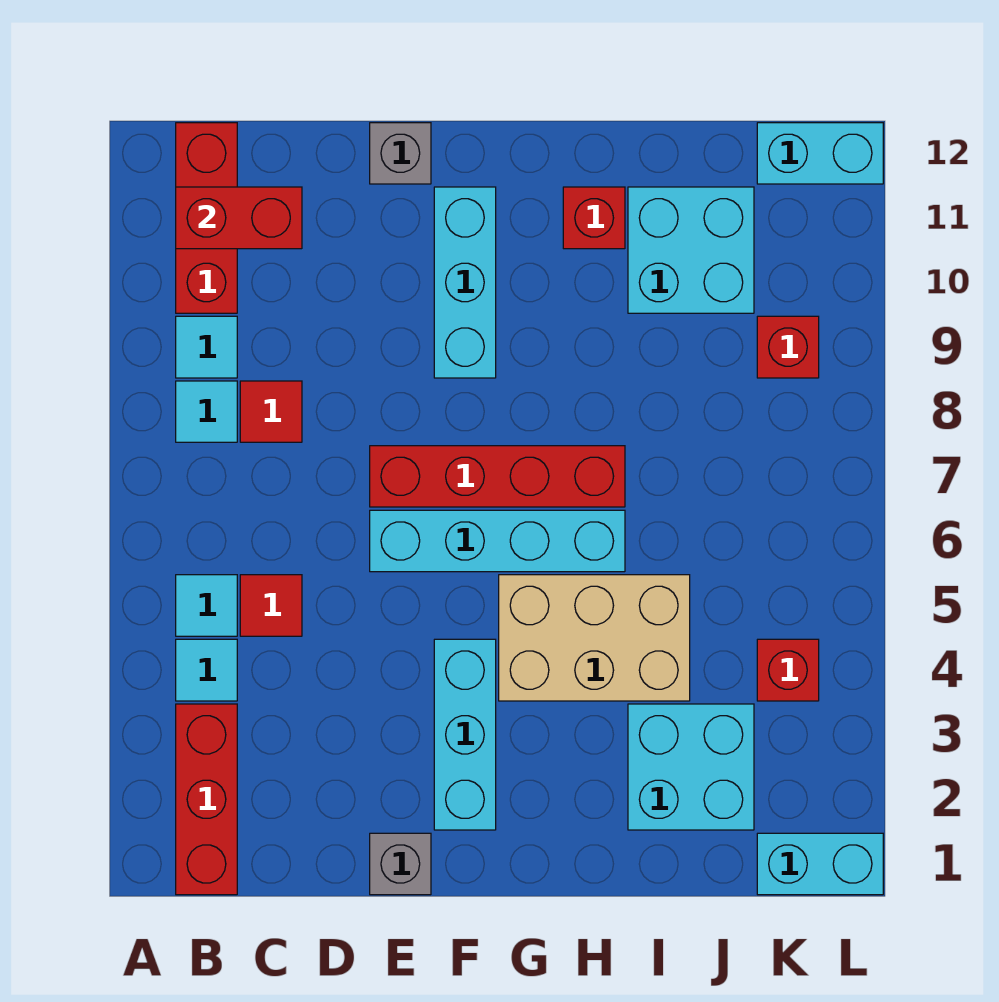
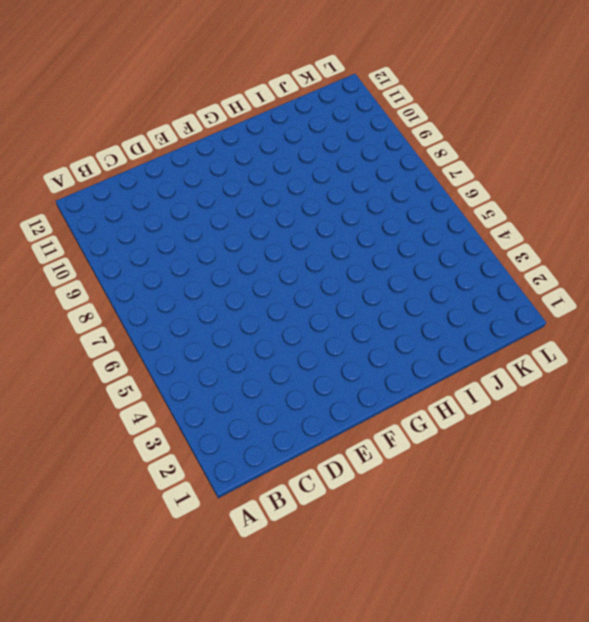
none -> red brick B1:B3 level 1
none -> cyan tile B4 level 1
none -> cyan tile B5 level 1

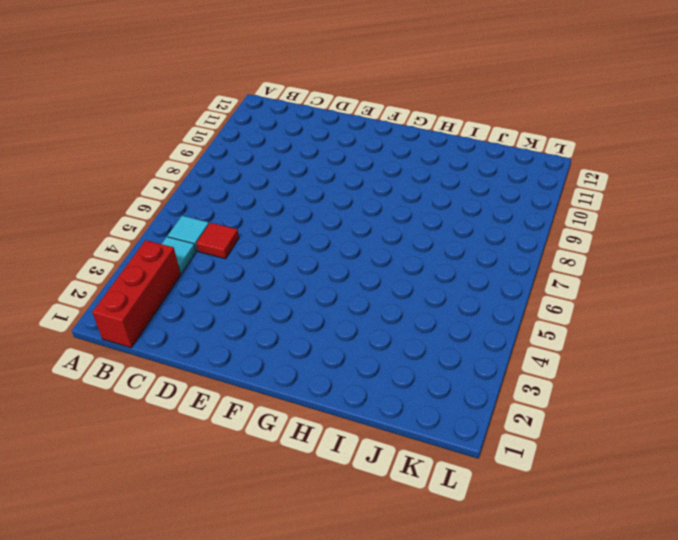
none -> cyan tile B8 level 1
none -> cyan tile B9 level 1
none -> red brick B10:B12 level 1

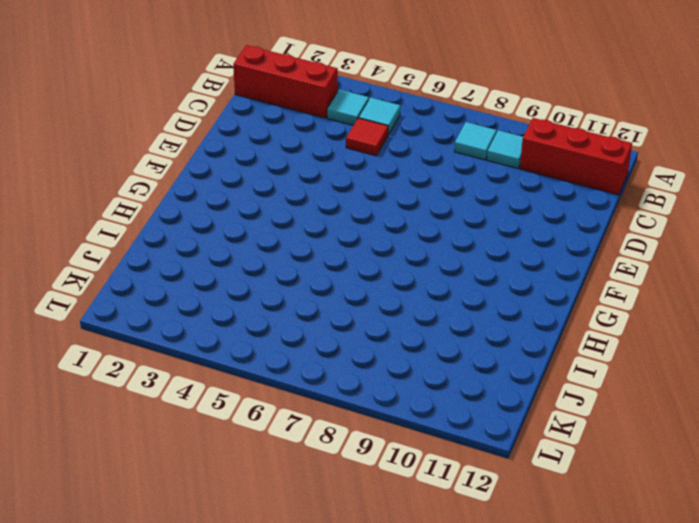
none -> red tile C8 level 1
none -> grey brick E1 level 1
none -> cyan brick E6:H6 level 1

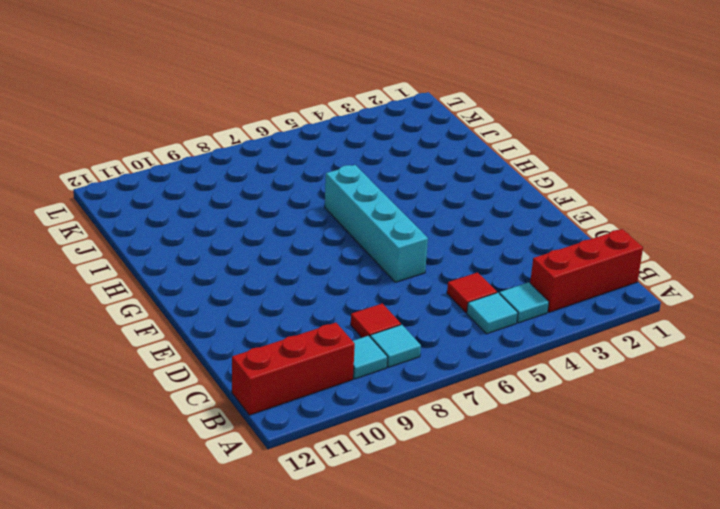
none -> grey brick E1 level 1
none -> red brick E7:H7 level 1
none -> grey brick E12 level 1

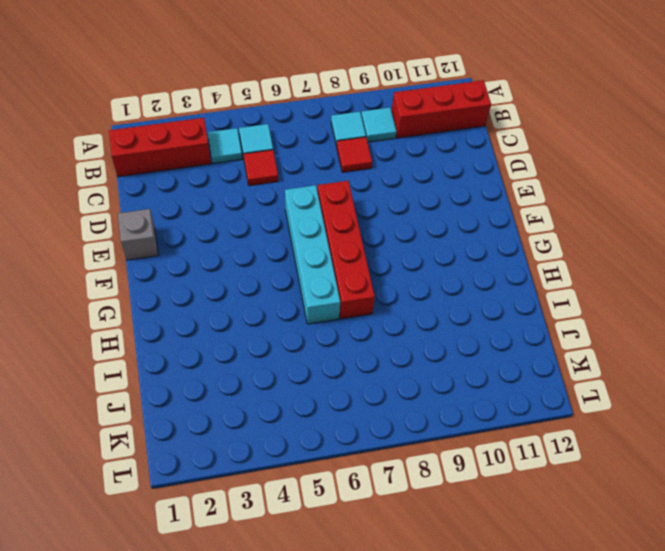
none -> grey brick E12 level 1
none -> cyan brick F2:F4 level 1
none -> cyan brick F9:F11 level 1

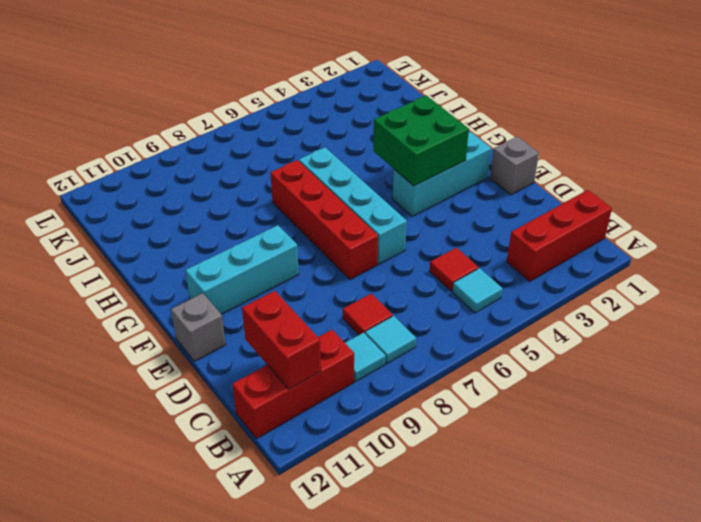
green brick F3:G4 level 2 -> none
none -> cyan tile B4 level 1
none -> tan brick G4:I5 level 1
none -> red brick H11 level 1

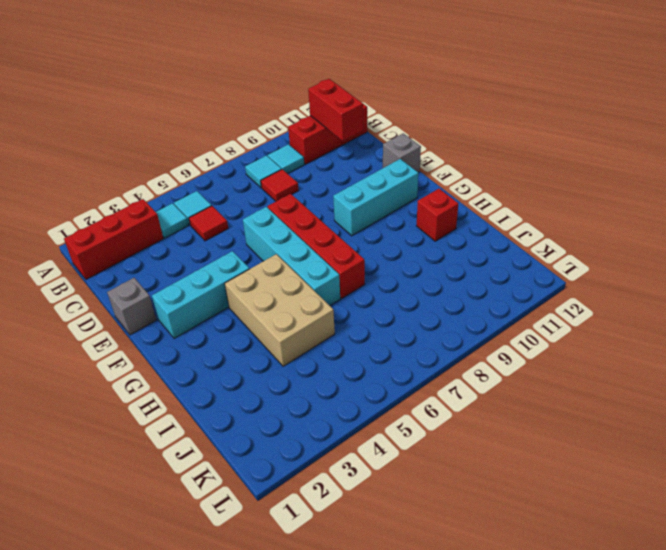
none -> cyan brick I2:J3 level 1
none -> cyan brick I10:J11 level 1
none -> cyan brick K1:L1 level 1

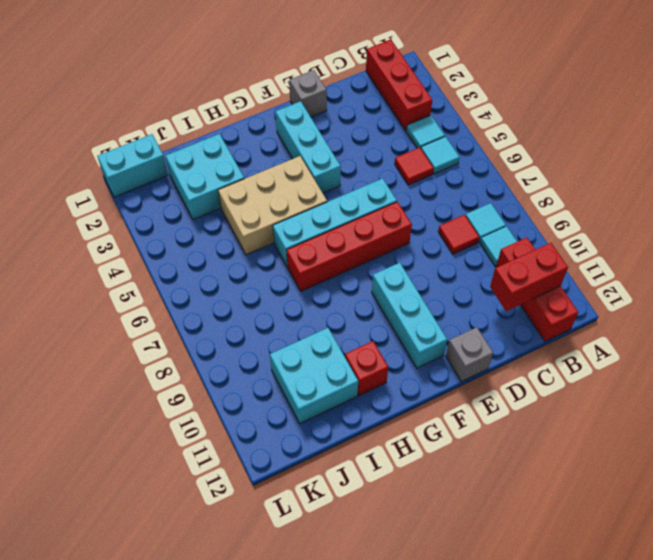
none -> red brick K4 level 1
none -> red brick K9 level 1
none -> cyan brick K12:L12 level 1

